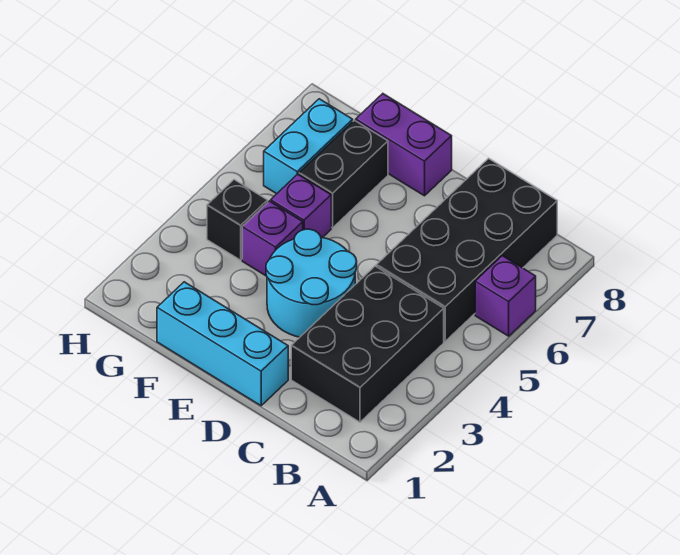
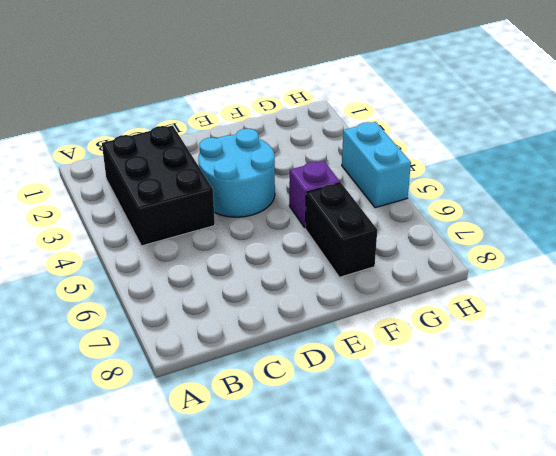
cyan brick H4:H5 level 1 -> cyan brick G6:G7 level 1
none -> purple brick A6 level 1
none -> black brick B5:C8 level 1

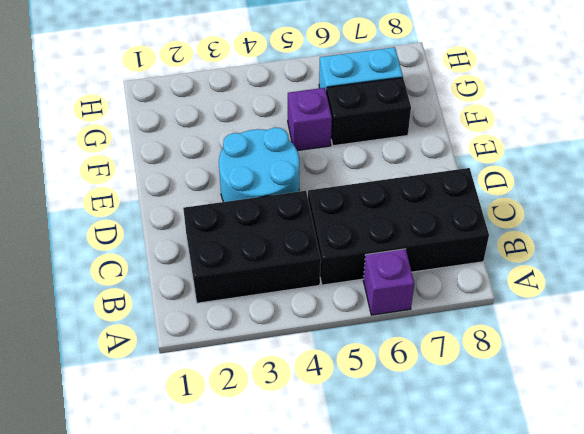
none -> cyan brick D1:F1 level 1
none -> purple brick E8:F8 level 1

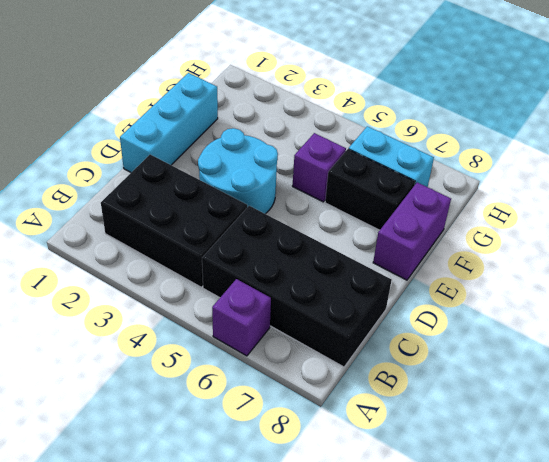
none -> purple brick F4 level 1
none -> black brick G4 level 1

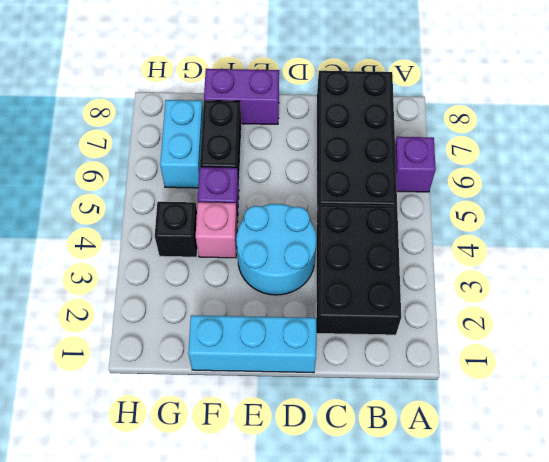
pink brick F4 level 1 -> purple brick F4 level 1

